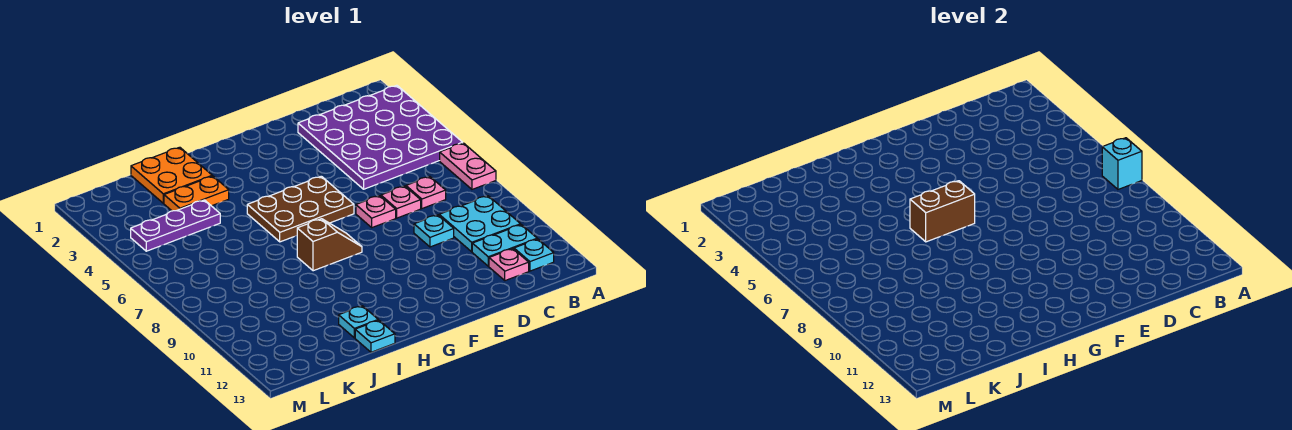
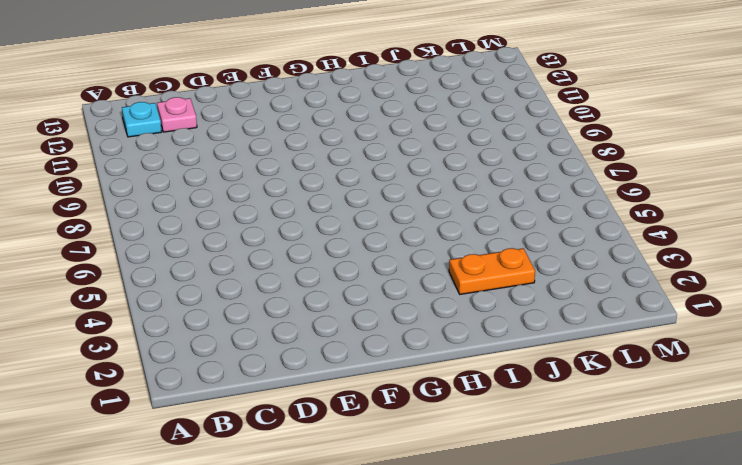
none -> purple plate A2:D5 level 1
none -> pink plate A6:A7 level 1
none -> cyan plate B9:C10 level 1

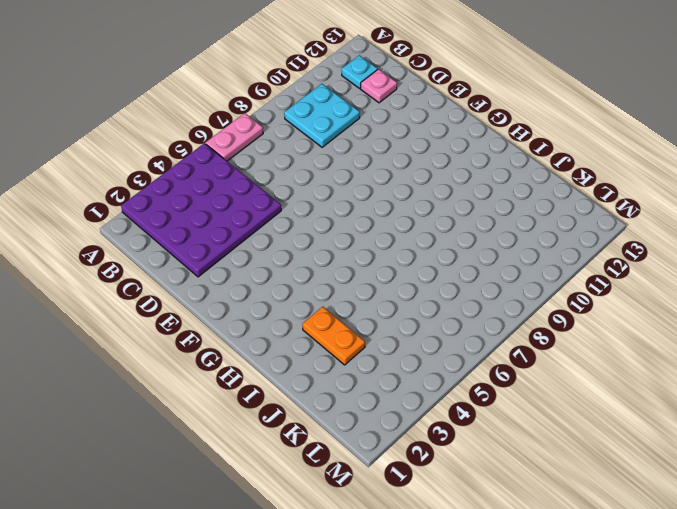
none -> cyan plate B11:C11 level 1
none -> pink plate C7 level 1
none -> pink plate D7 level 1

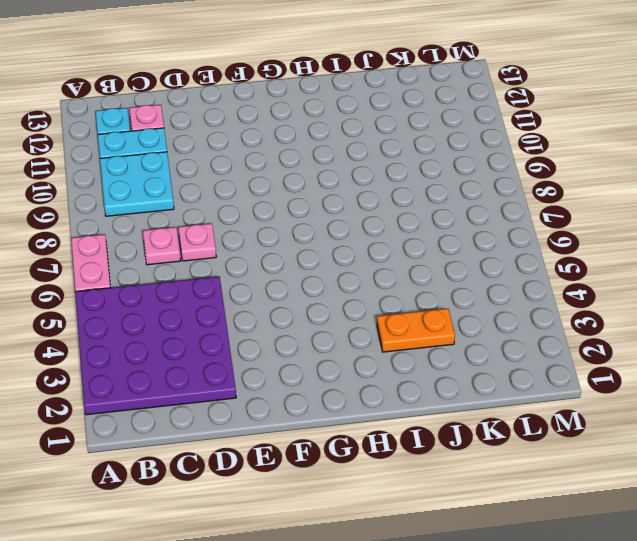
none -> cyan plate D9 level 1
none -> pink plate E7 level 1
none -> brown plate F5:H6 level 1

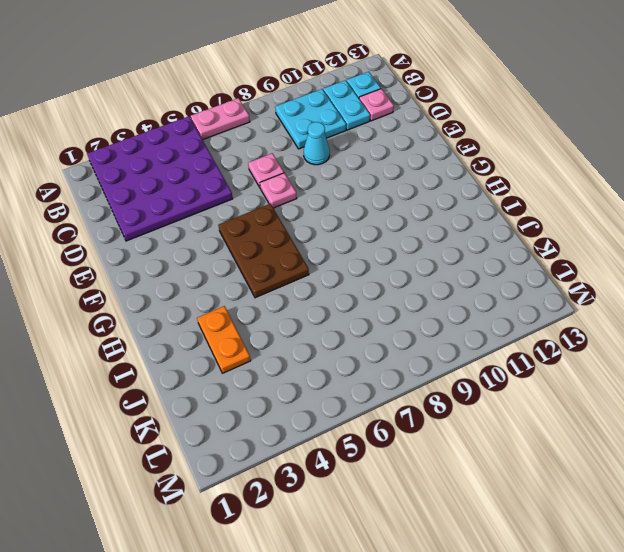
cyan cone D9 level 1 -> cyan plate D9 level 1
none -> pink plate C7 level 1
none -> brown slope G8:H8 level 1 top H
none -> orange plate I1:J2 level 1

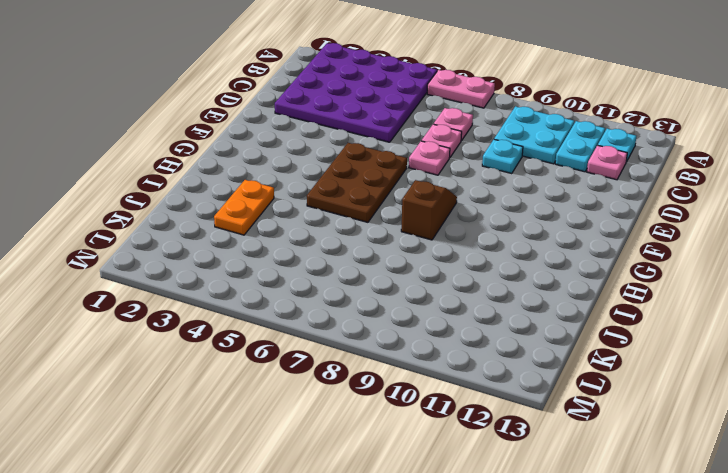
none -> orange plate I1:J2 level 1
none -> cyan plate I12 level 1
none -> cyan plate I13 level 1

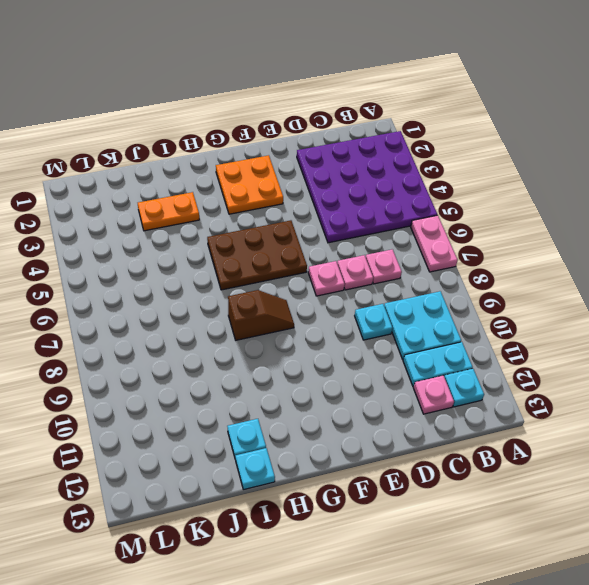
orange plate F2:G3 level 1 -> orange plate I1:J2 level 1
none -> purple plate J4:L4 level 1
none -> cyan brick A7 level 2
none -> brown brick G6:H6 level 2

